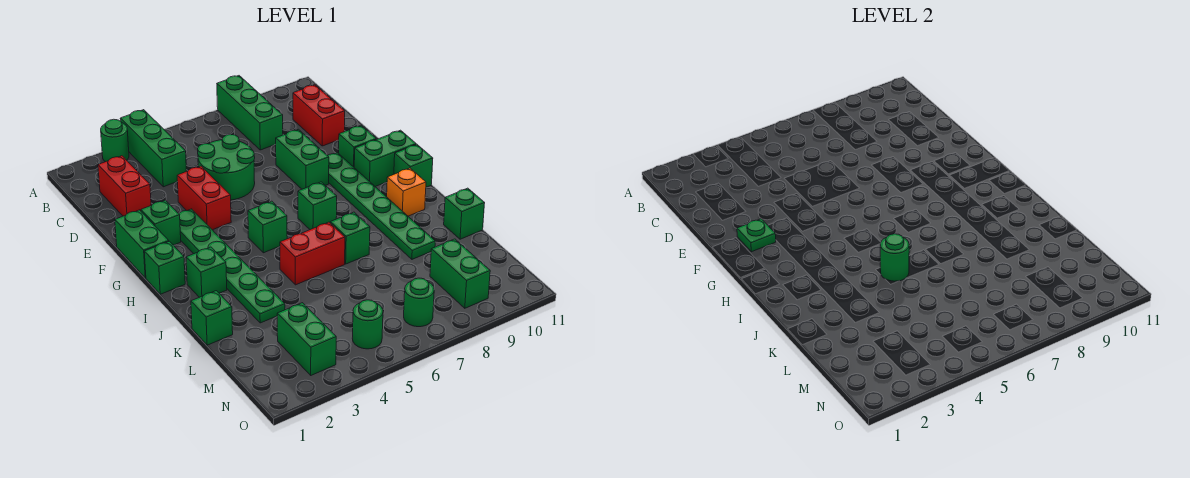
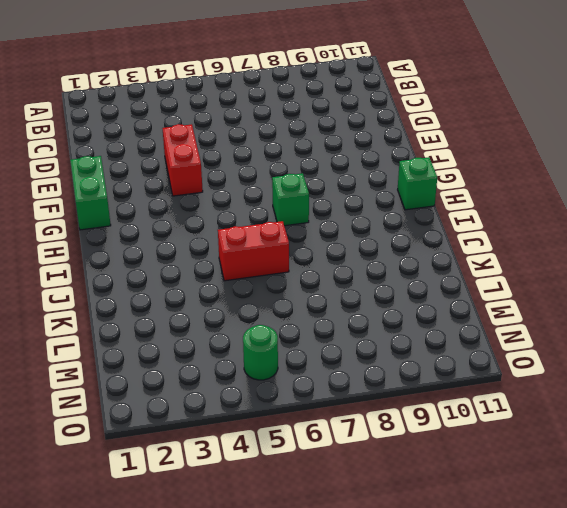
none -> green round brick A3 level 1
none -> green brick A4:C4 level 1
none -> green brick A8:C8 level 1
none -> red brick C2:D2 level 1

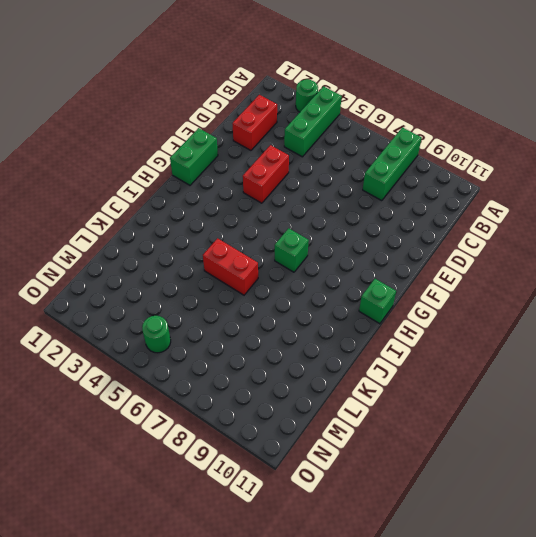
none -> red brick C10:D10 level 1
none -> green round brick D5:E6 level 1
none -> green brick E8:F8 level 1
none -> green brick F2 level 1

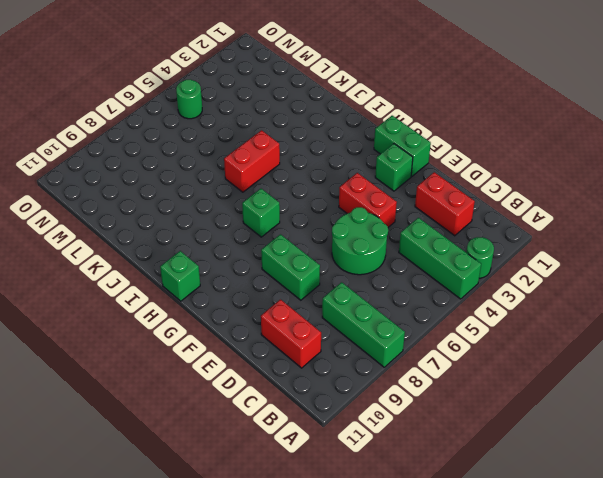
none -> green plate F3:K3 level 1
none -> green plate F9:K9 level 1
none -> green brick F10 level 1
none -> green brick G10:G11 level 1

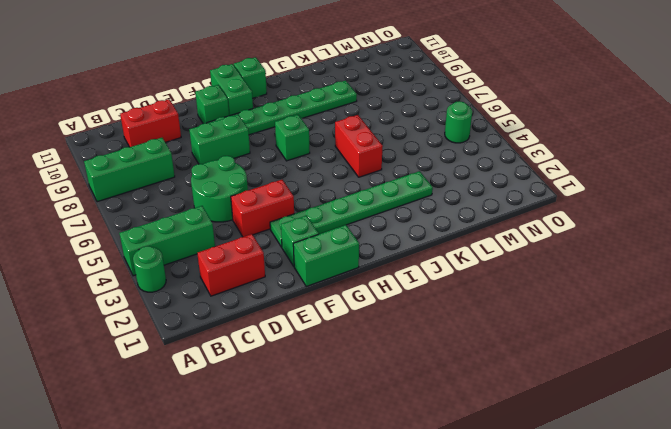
none -> green brick H1 level 1
none -> green brick H5 level 1
none -> green brick I2 level 1
none -> orange brick I10 level 1

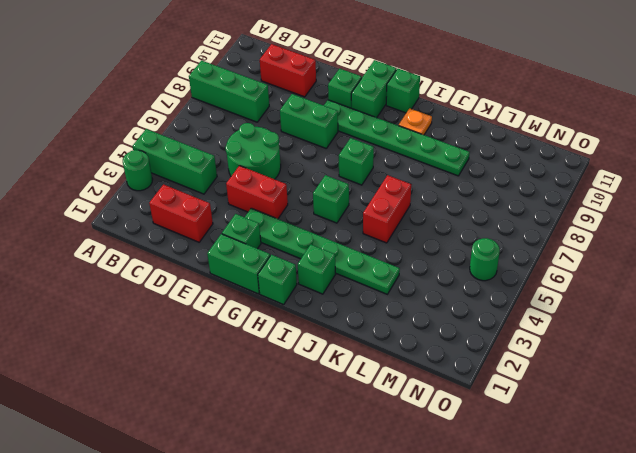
orange plate I10 level 1 -> orange brick I10 level 1
none -> green brick J7 level 1
none -> green brick K1 level 1
none -> green brick K11 level 1
none -> green brick M3:N3 level 1

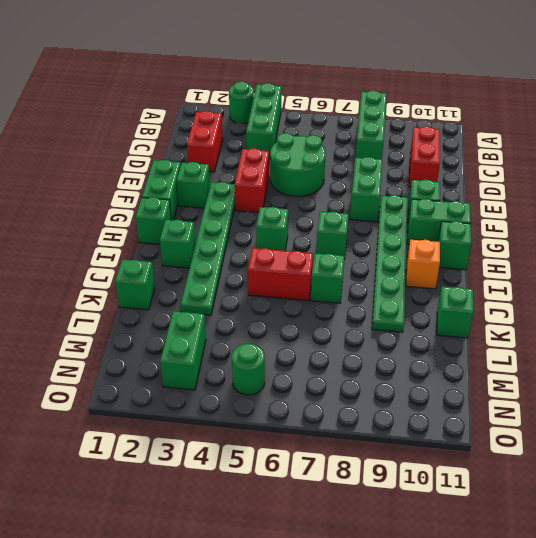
none -> green brick M9:N9 level 1
none -> green round brick N7 level 1
none -> green plate F2 level 2
none -> green round brick J5 level 2

